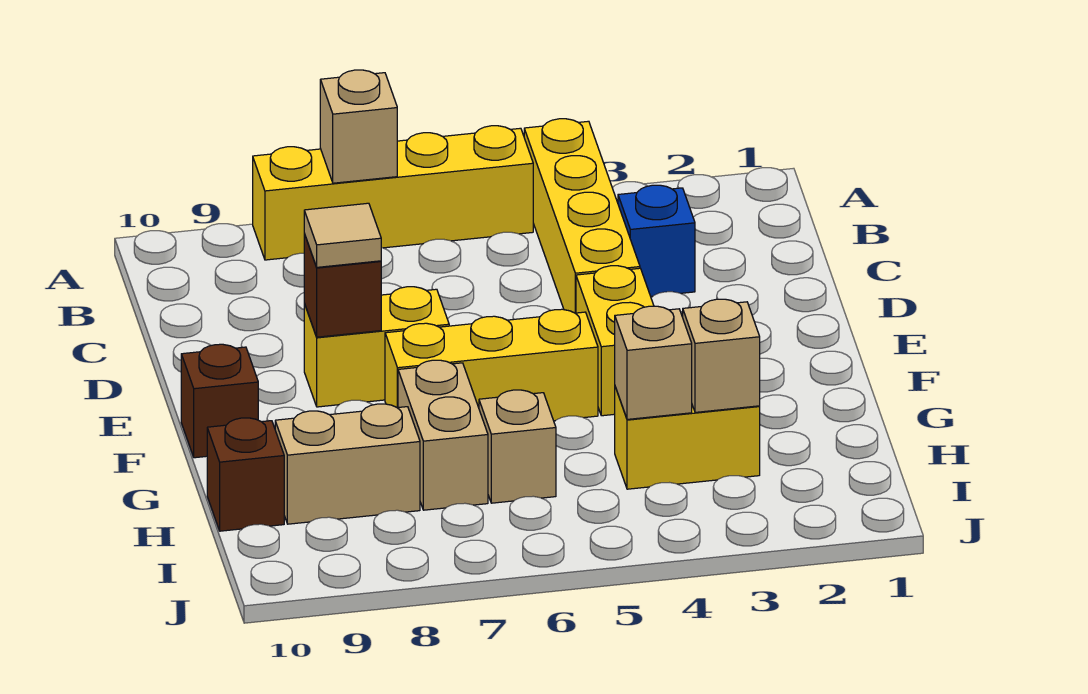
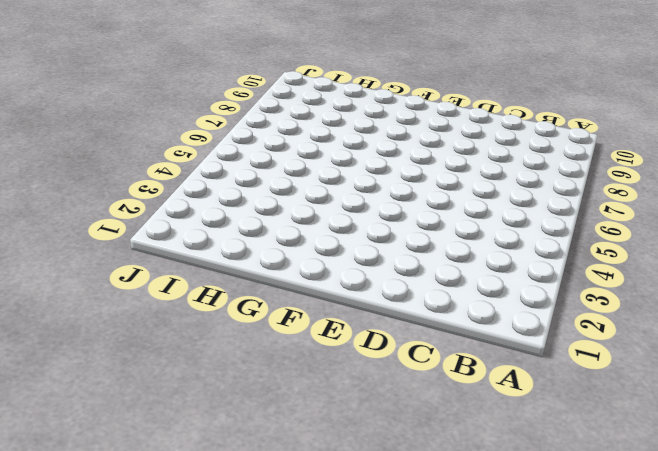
none -> yellow brick A4:D4 level 1
none -> yellow brick A5:A8 level 1
none -> blue brick C3 level 1

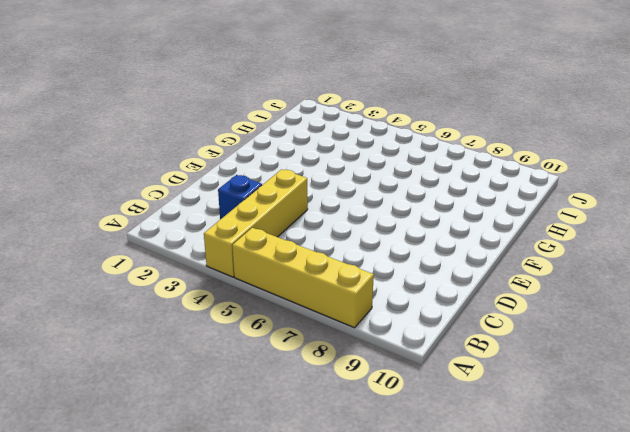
none -> yellow brick E4:F4 level 1
none -> yellow brick E7:E8 level 1
none -> yellow brick F5:F7 level 1

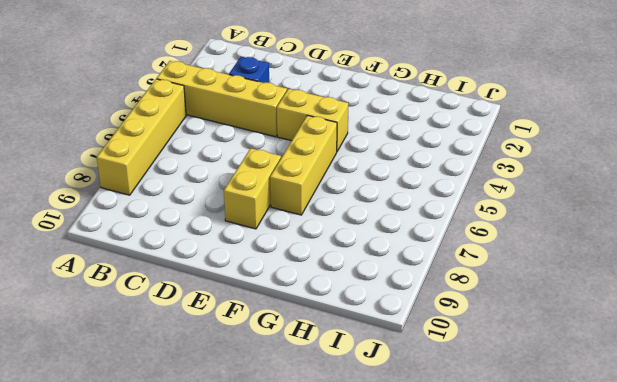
none -> brown brick F10 level 1
none -> tan brick G7:H7 level 1
none -> yellow brick H3:H4 level 1

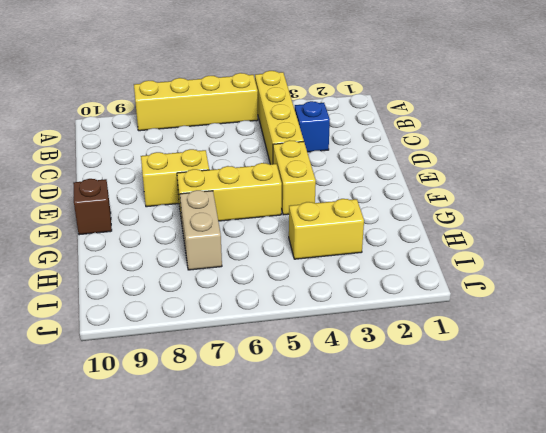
none -> tan brick H6 level 1
none -> tan brick H8:H9 level 1
none -> brown brick H10 level 1

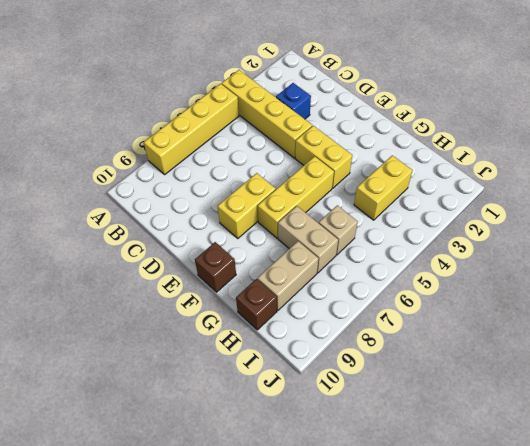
none -> tan brick A7 level 2
none -> brown brick E8 level 2
none -> tan brick H3 level 2

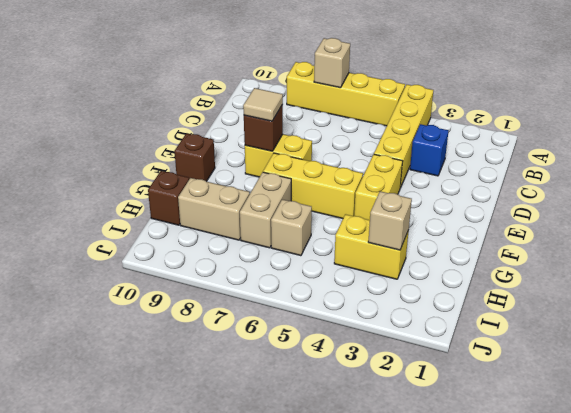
none -> tan brick H4 level 2

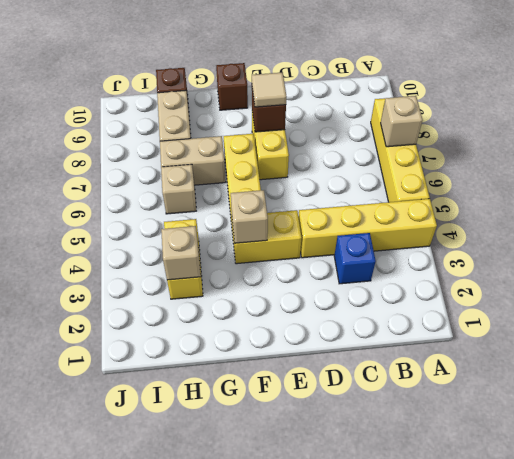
tan brick F4 level 2 -> tan brick H4 level 2

